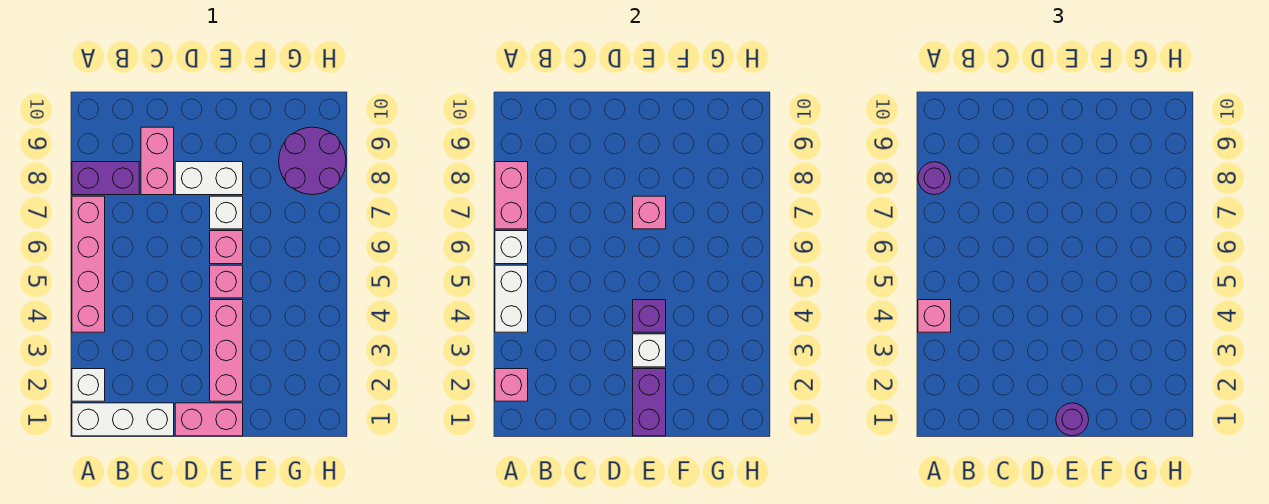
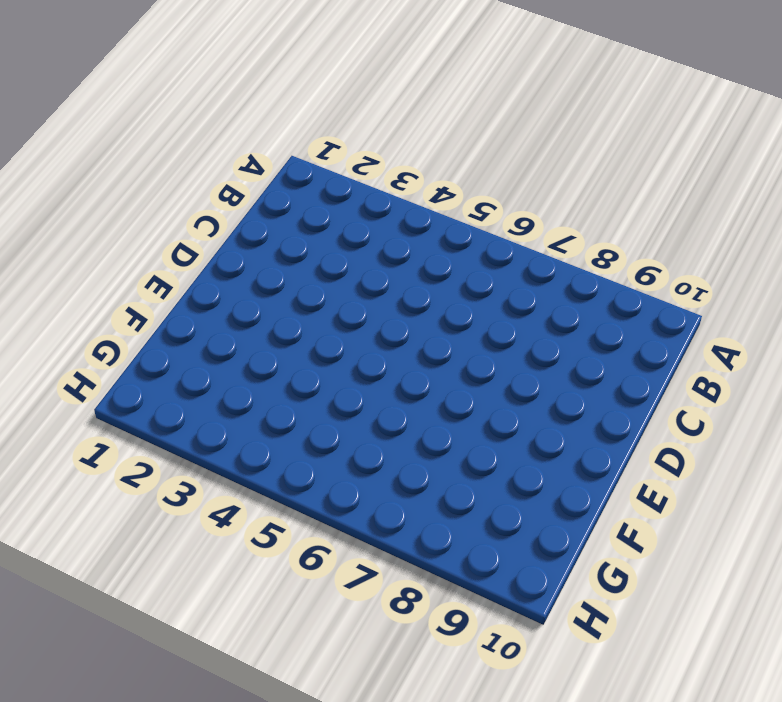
none -> white brick A1:C1 level 1
none -> white brick A2 level 1
none -> pink brick A4:A7 level 1

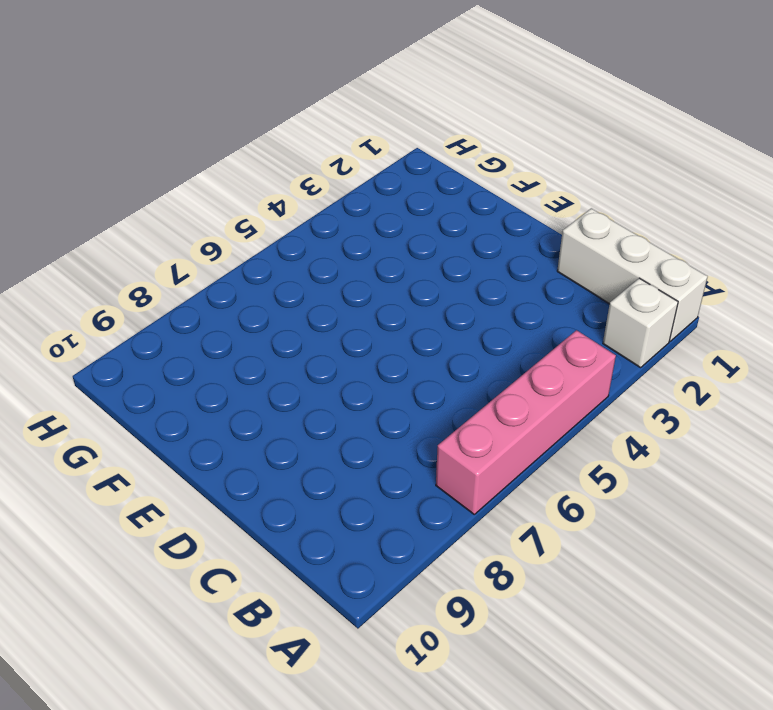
none -> purple brick A8:B8 level 1
none -> pink brick C8:C9 level 1
none -> pink brick D1:E1 level 1

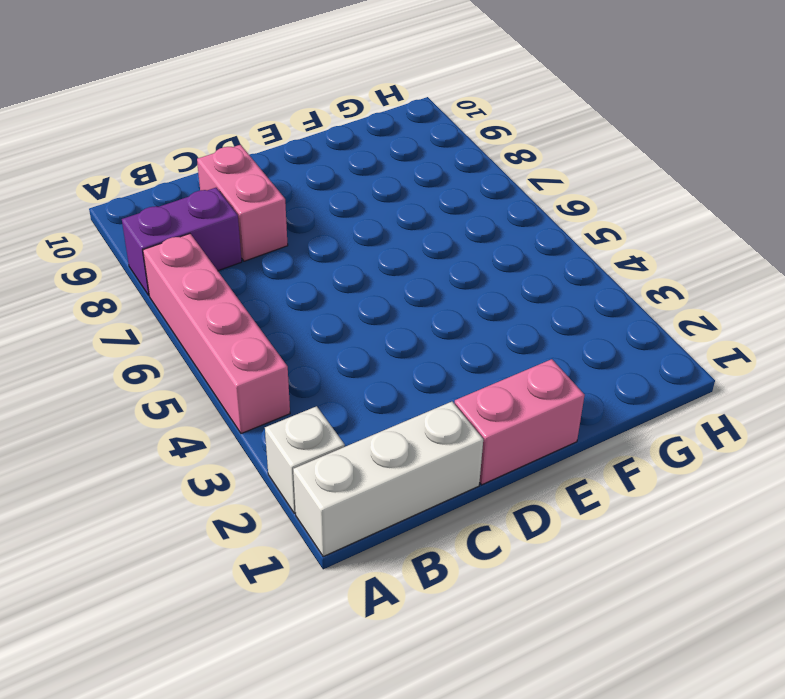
none -> white brick D8:E8 level 1
none -> pink brick E2:E4 level 1
none -> pink brick E5 level 1

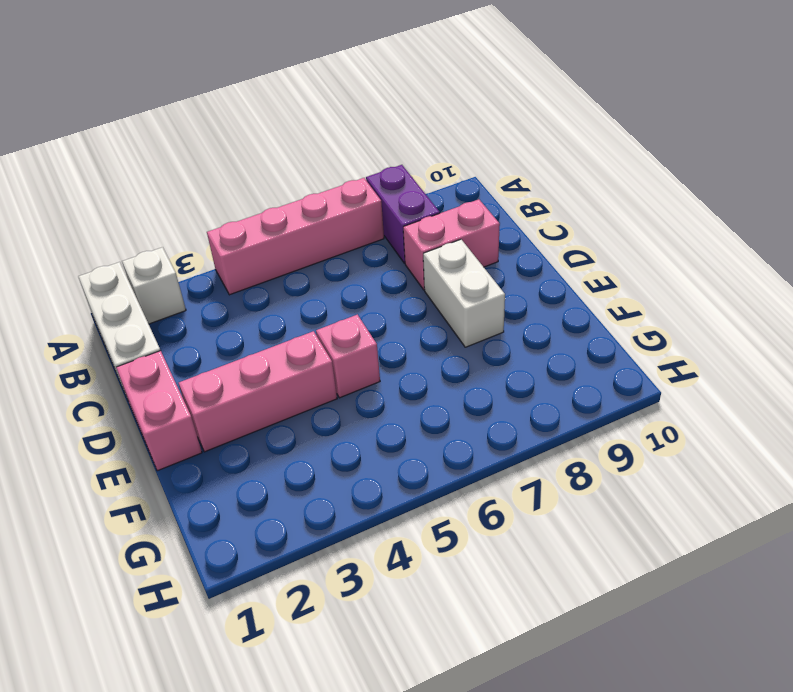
none -> pink brick E6 level 1
none -> white brick E7 level 1
none -> purple round brick G8:H9 level 1

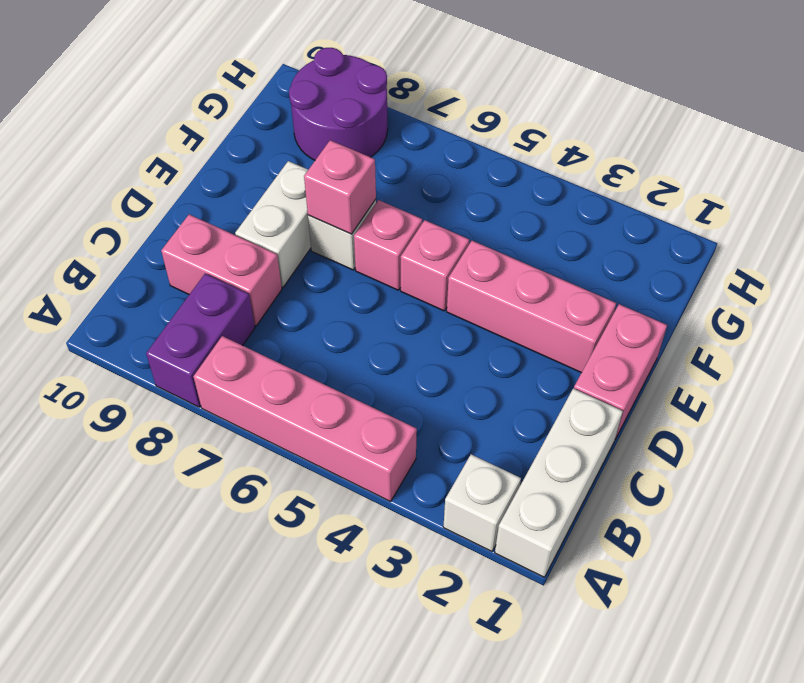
none -> pink brick A2 level 2
none -> white brick A4:A5 level 2
none -> white brick A6 level 2

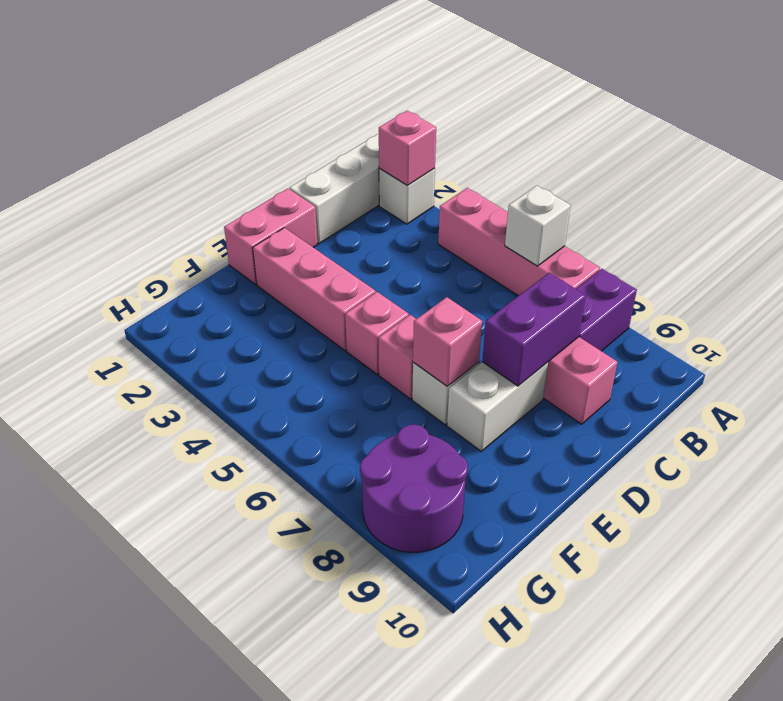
purple brick C8:D8 level 2 -> purple brick E1:E2 level 2
none -> white brick A4:A5 level 2
none -> pink brick A7:A8 level 2
none -> white brick E3 level 2

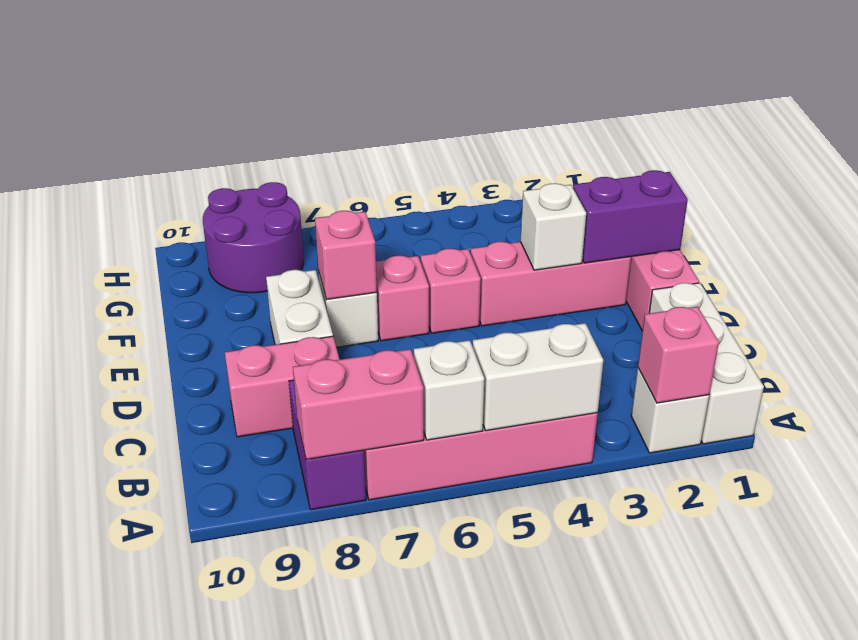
none -> purple brick E4 level 2
none -> pink brick A4 level 3
none -> purple round brick A8 level 3

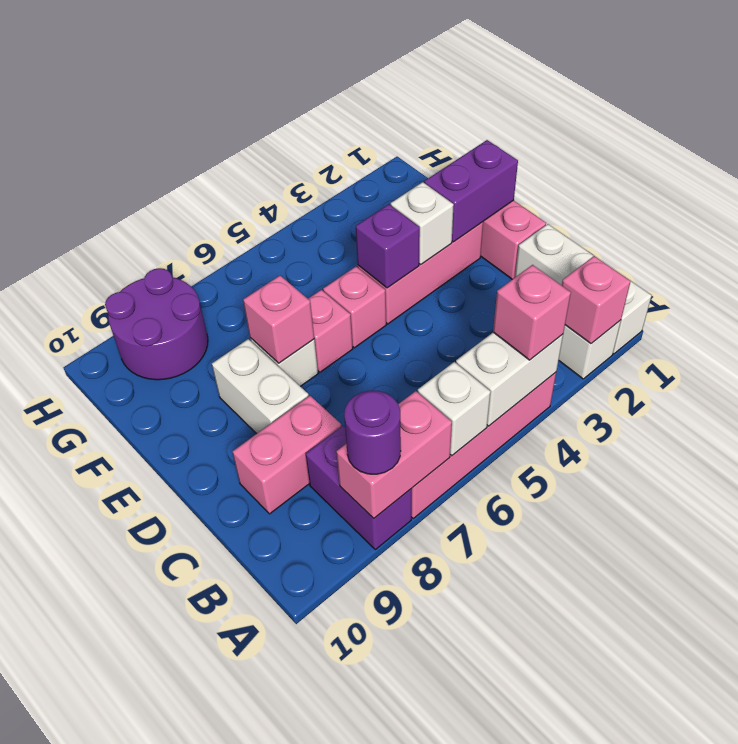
none -> purple round brick E1 level 3

